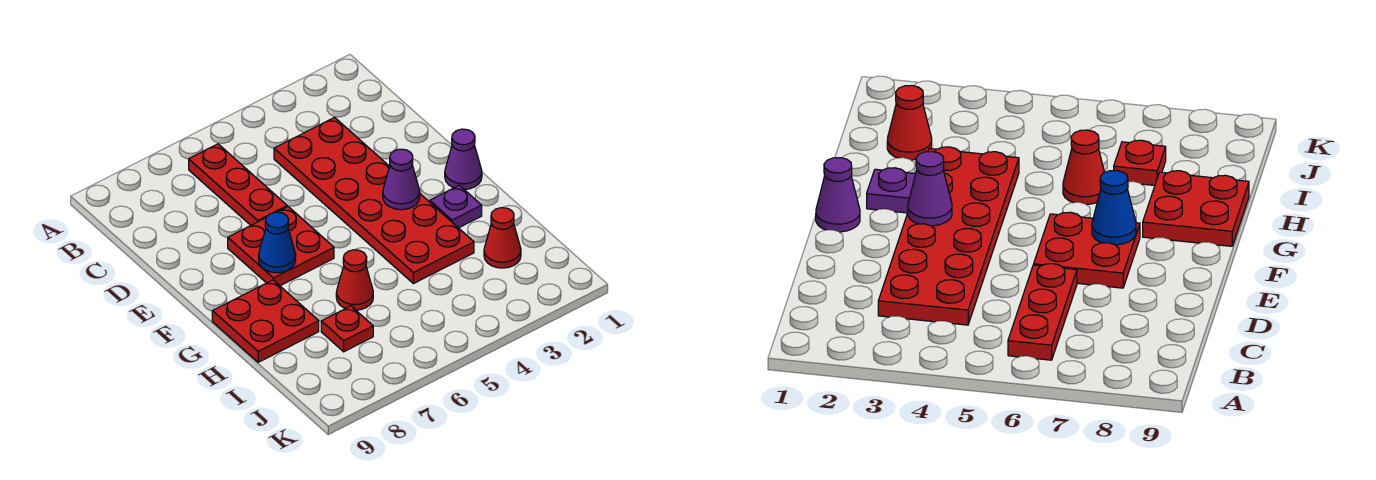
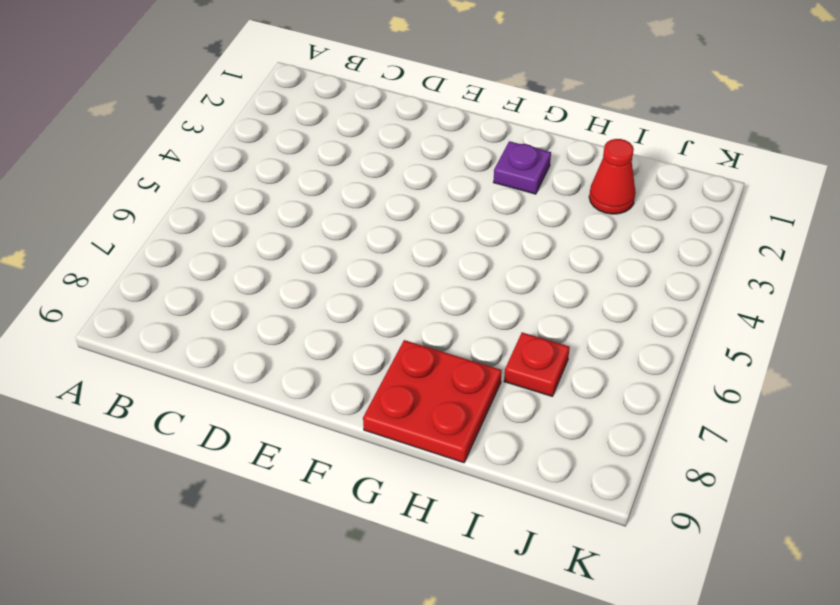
none -> red plate B6:D6 level 1
none -> red plate C3:H4 level 1

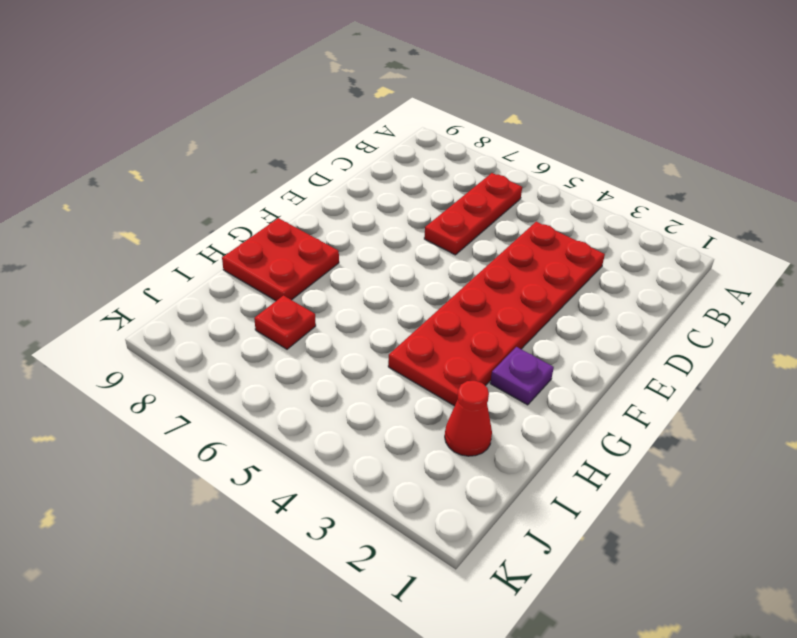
none -> red plate E6:F7 level 1
none -> purple cone F1 level 1

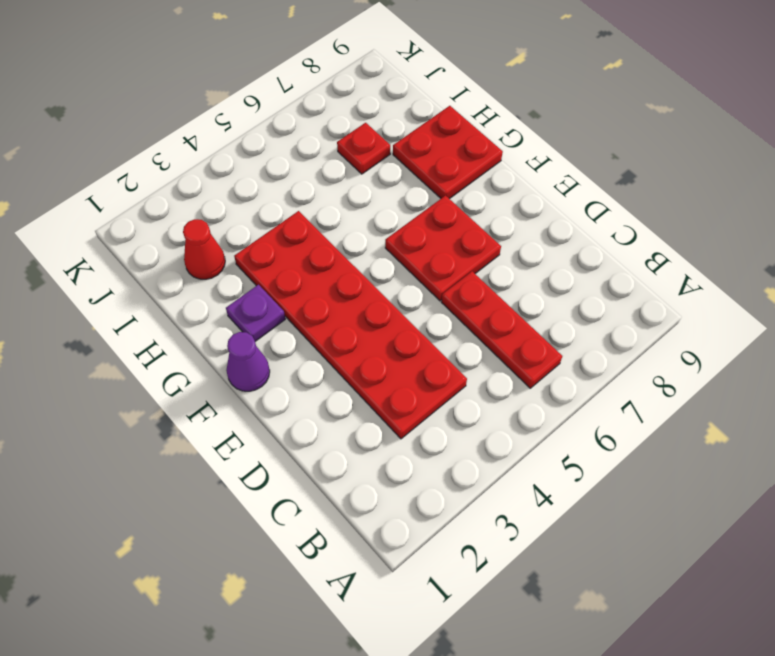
none -> red cone H6 level 1
none -> purple cone F3 level 2

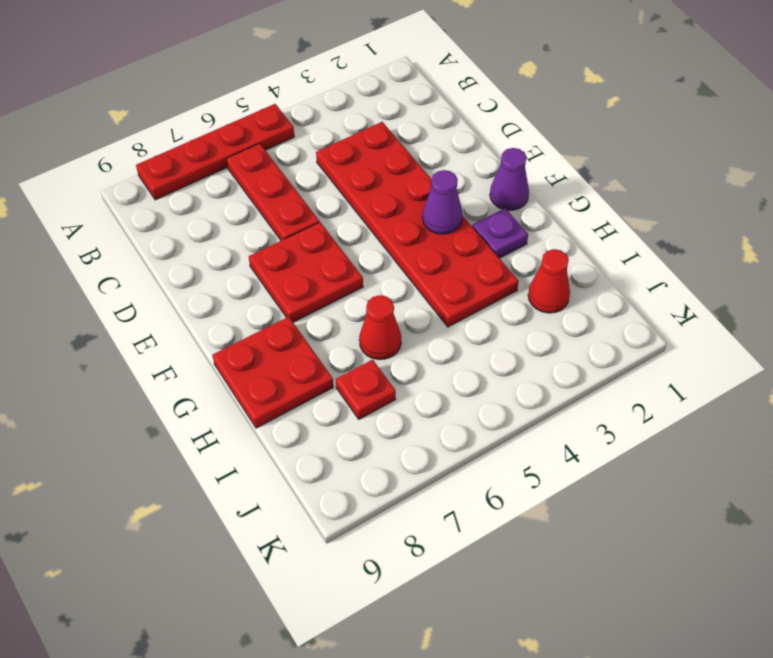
red plate A5:A8 level 1 -> none
none -> blue cone F7 level 2

